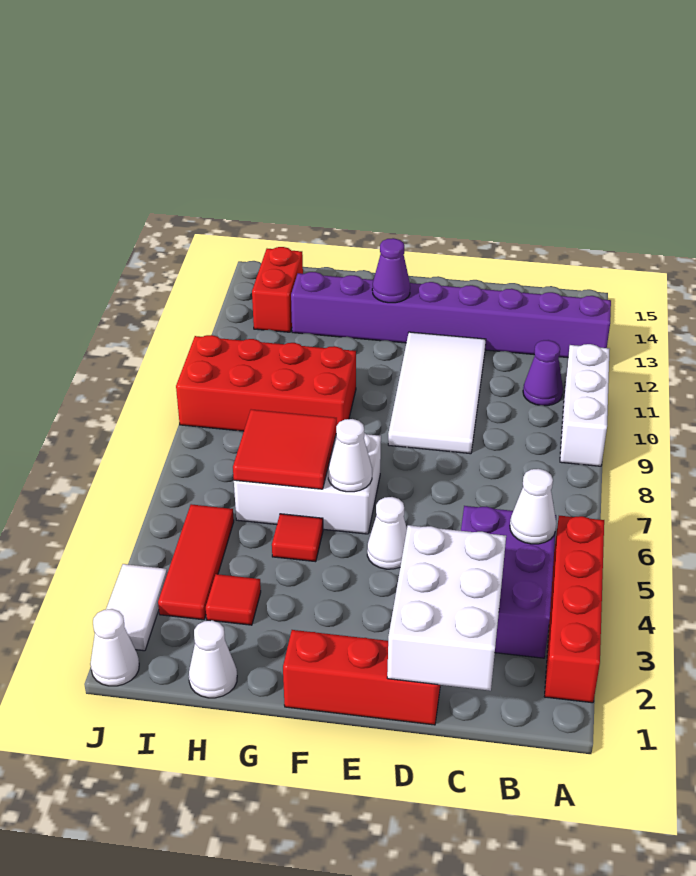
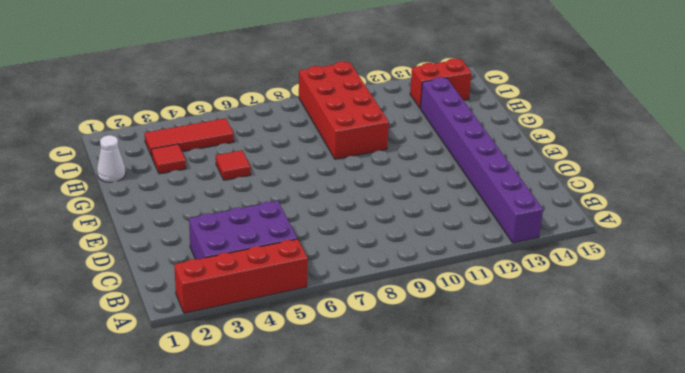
none -> white brick A9:A11 level 1
none -> purple cone B11 level 1
none -> red brick D1:F1 level 1

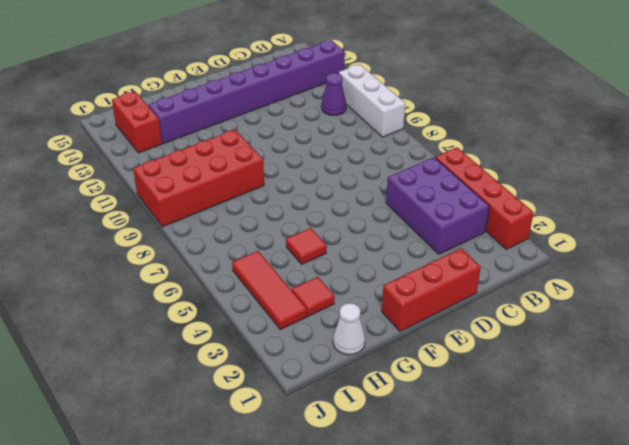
none -> white tile D9:E12 level 1
none -> white cone E5 level 1
none -> white brick F6:H7 level 1

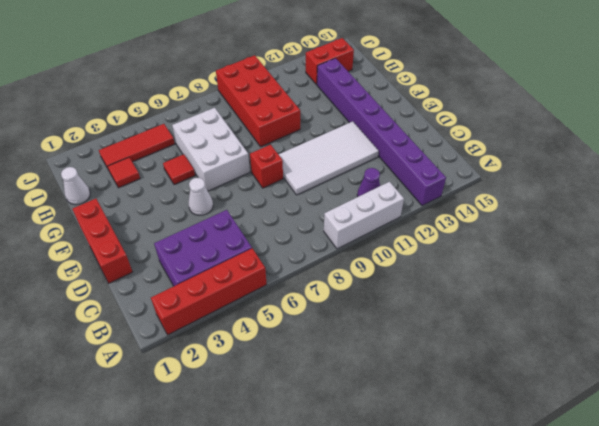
red brick E8 level 1 -> none
none -> white cone J1 level 1
none -> white tile J2:J3 level 1
none -> white cone B5 level 2

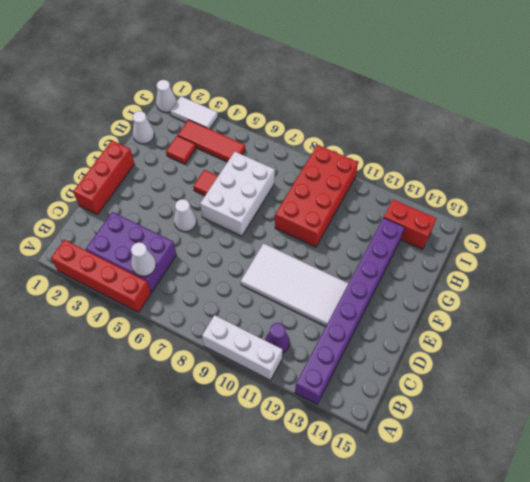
none -> white brick C1:D3 level 2
none -> white cone F6 level 2
none -> purple cone F13 level 2

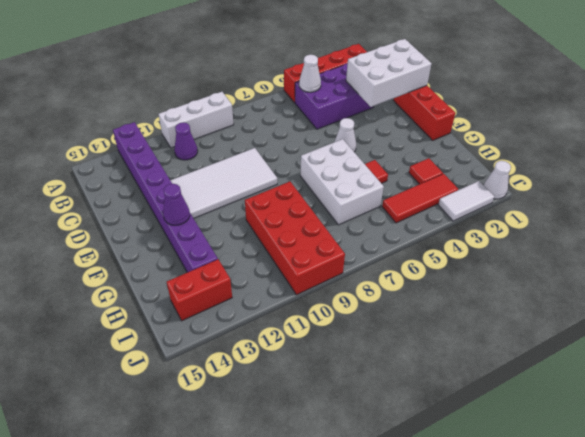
none -> white cone H1 level 1
none -> white cone F6 level 2
none -> red tile G6:H7 level 2

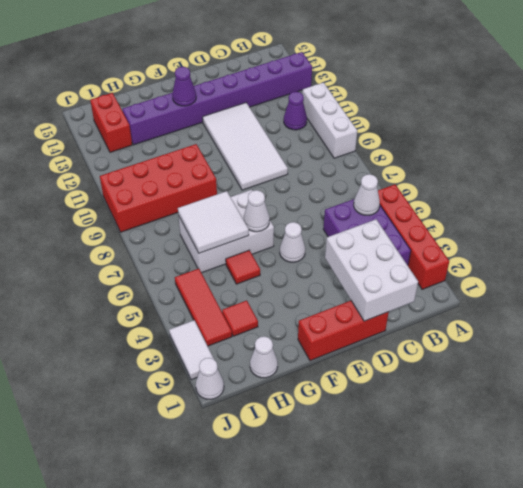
white tile G6:H7 level 2 -> red tile G6:H7 level 2

